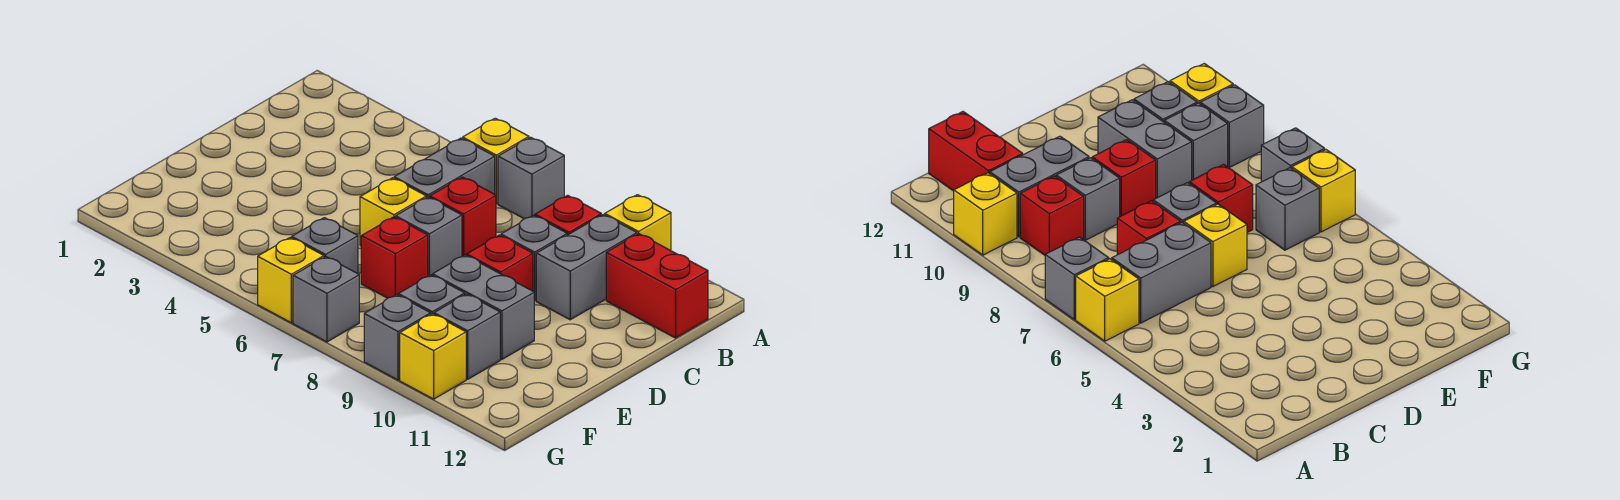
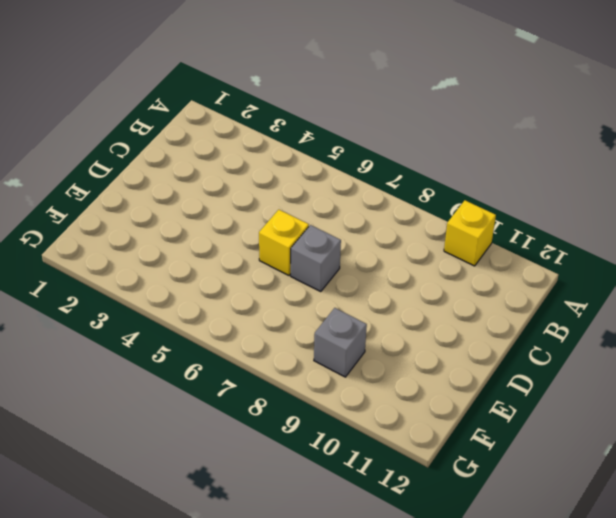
none -> yellow brick A6 level 1
none -> grey brick A7 level 1
none -> grey brick B6:C6 level 1

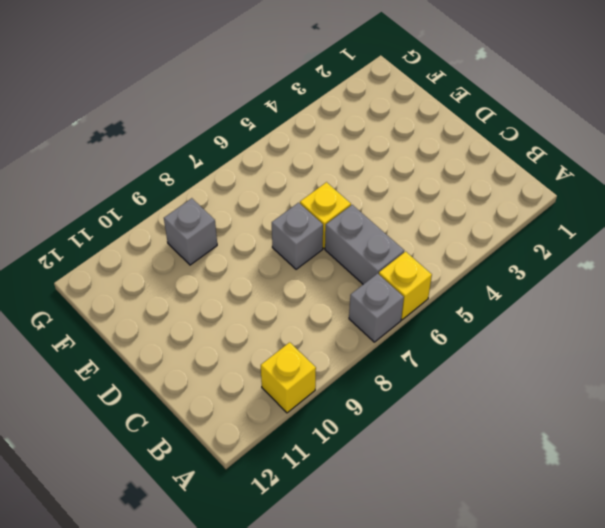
none -> red brick B9 level 1
none -> grey brick B10:C10 level 1
none -> red brick B11:B12 level 1

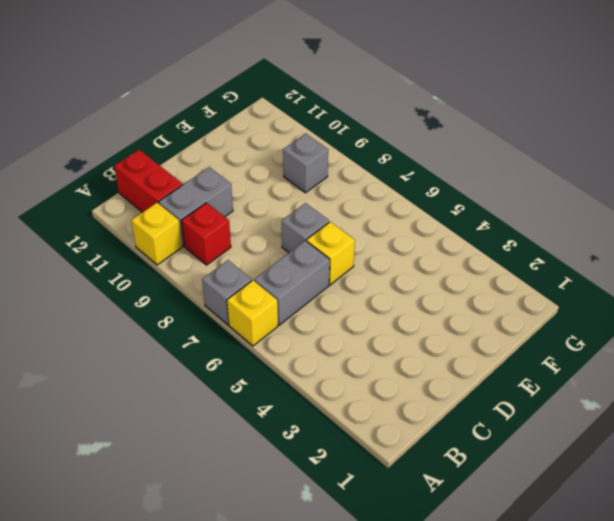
none -> red brick C7 level 1
none -> grey brick C9 level 1
none -> red brick D9 level 1

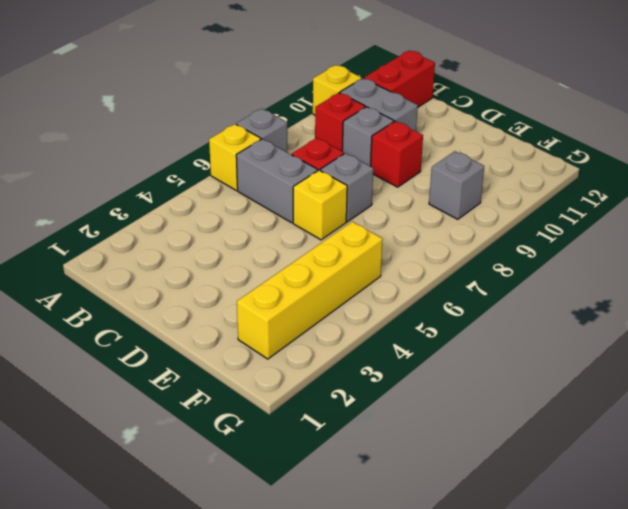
yellow brick F2:F5 level 1 -> none
none -> red brick E7 level 1
none -> grey brick E9:E10 level 1
none -> grey brick F6 level 1

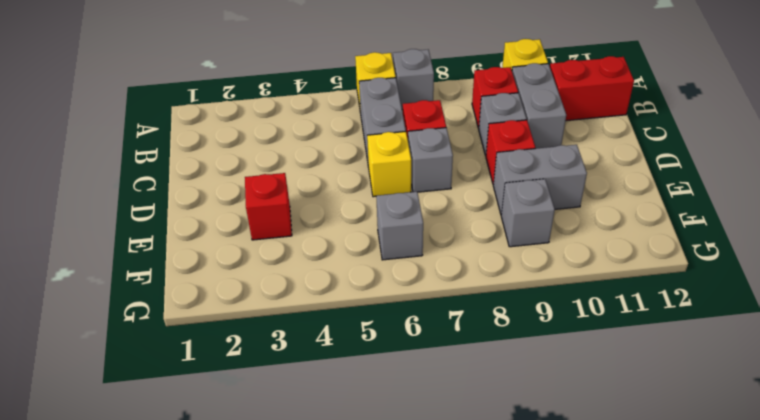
red brick E3 level 1 -> red brick E7 level 1
none -> grey brick F10 level 1
none -> yellow brick G6 level 1
none -> grey brick G7 level 1

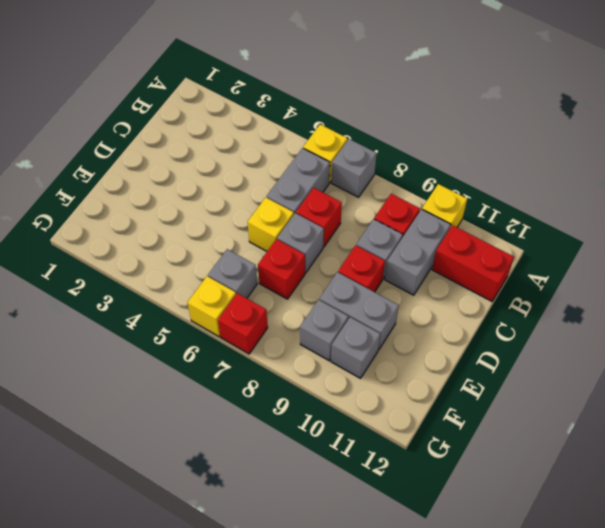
red brick G7 level 1 -> grey brick G7 level 1
none -> grey brick G9 level 1
none -> yellow brick G10 level 1

